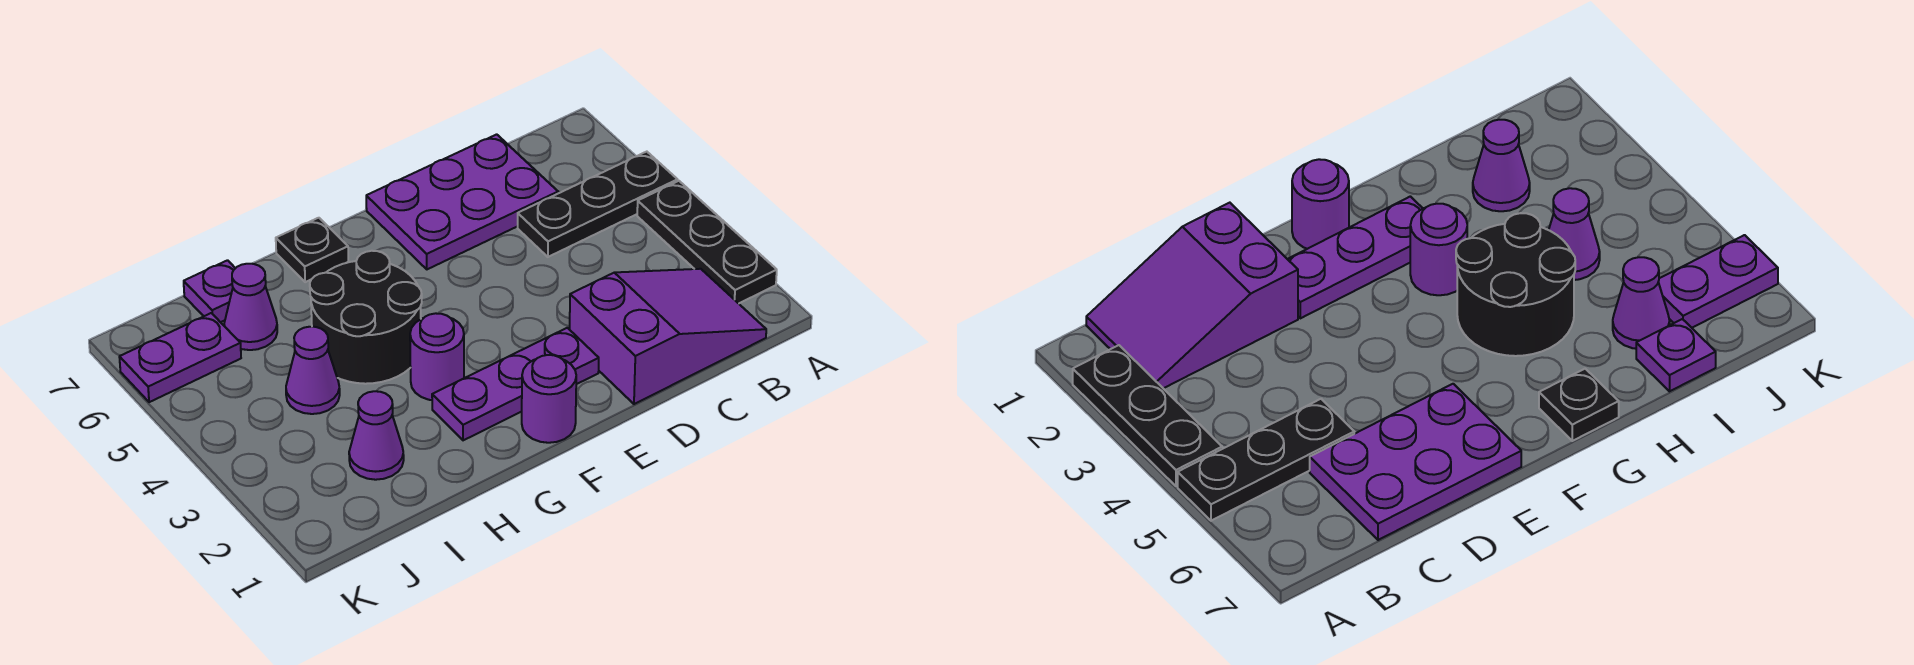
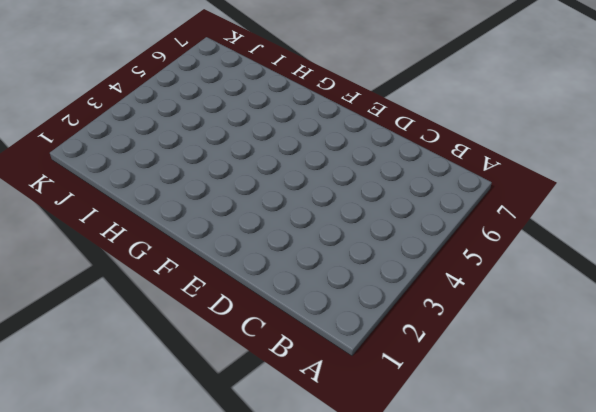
none -> black plate A2:A4 level 1
none -> black plate A5:C5 level 1
none -> purple slope B1:D2 level 1 top D

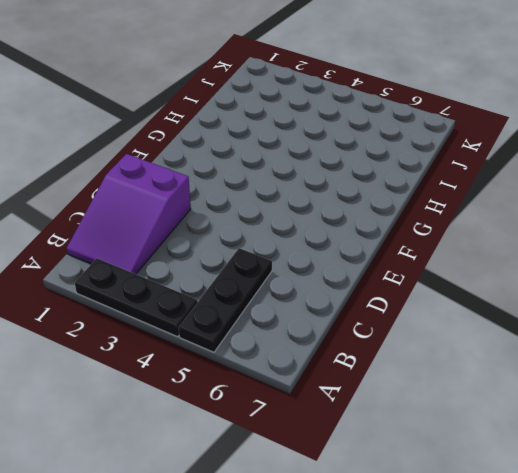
none -> purple plate C6:E7 level 1
none -> purple plate E2:G2 level 1
none -> purple round brick F1 level 1

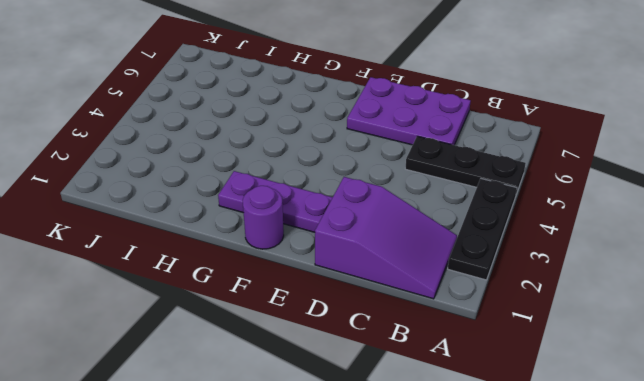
none -> purple round brick G3 level 1
none -> black round brick G4:H5 level 1
none -> black plate G7 level 1

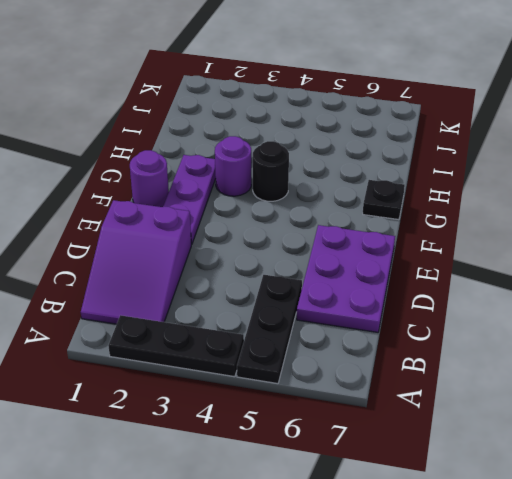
black round brick G4 level 1 -> black round brick G4:H5 level 1
none -> purple cone I2 level 1
none -> purple cone I4 level 1
none -> purple cone I6 level 1

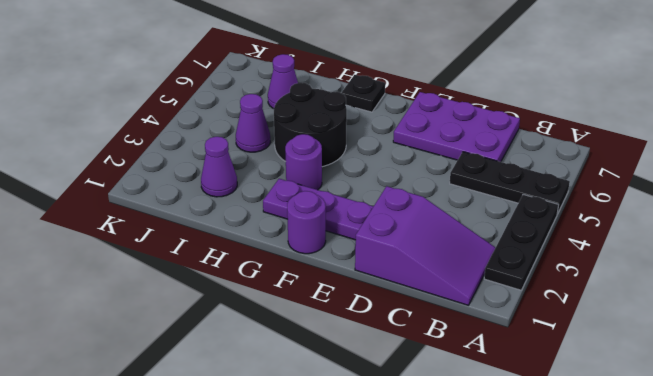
none -> purple plate I7 level 1
none -> purple plate J6:K6 level 1

